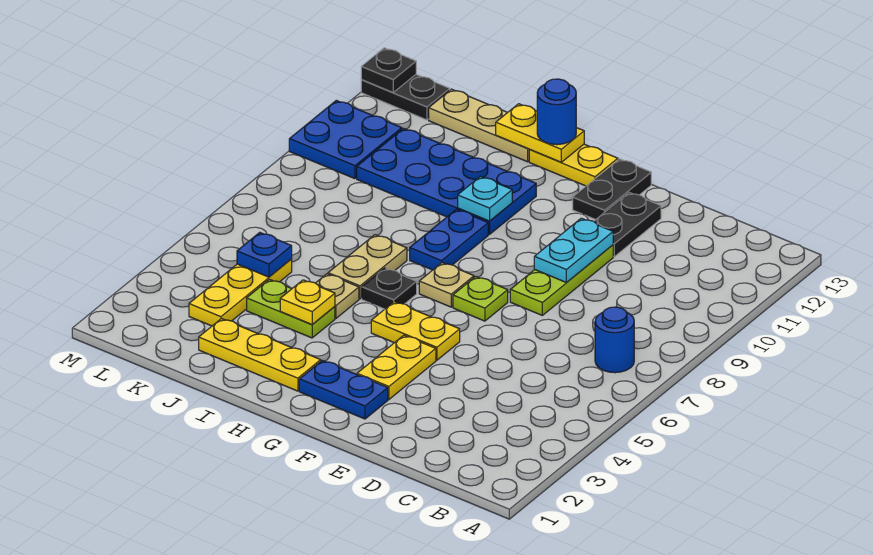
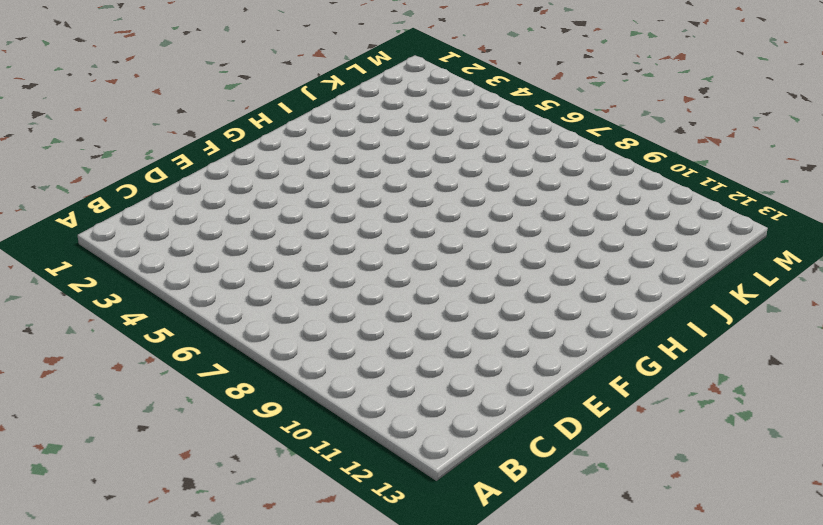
none -> blue round brick B7 level 1
none -> lime plate E8:E10 level 1
none -> black plate E11:E12 level 1

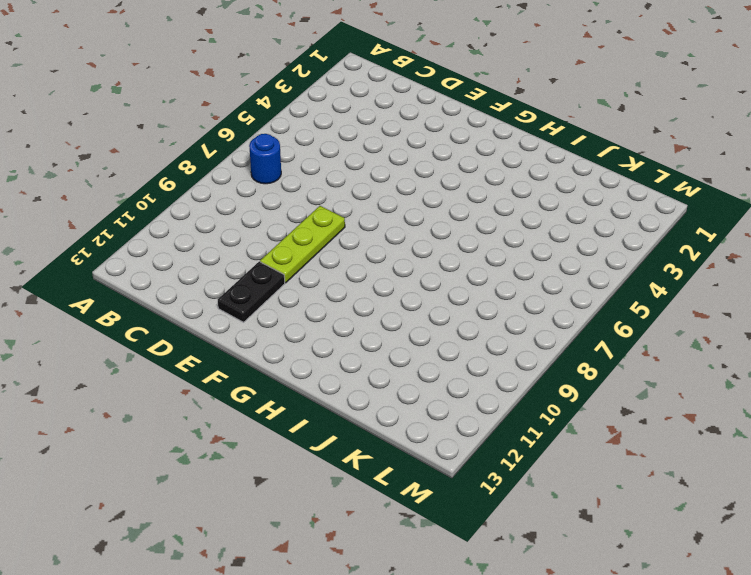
none -> blue plate F2:G2 level 1
none -> yellow plate F3:F4 level 1
none -> yellow plate F5:G5 level 1

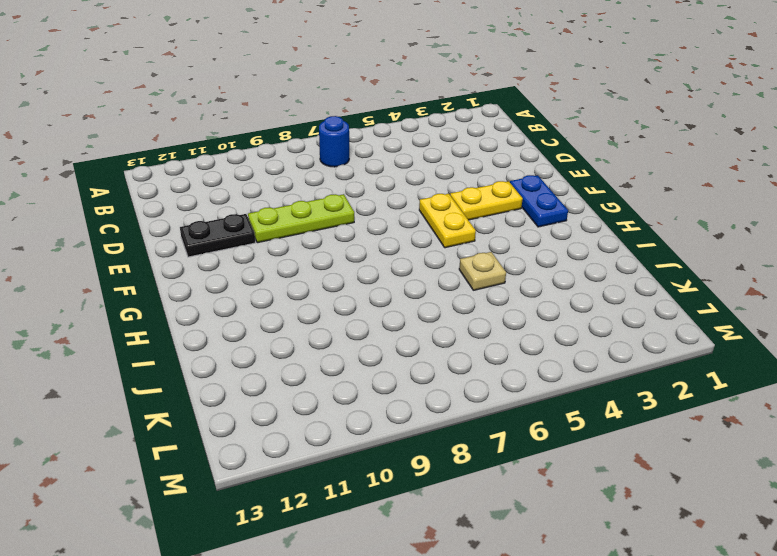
none -> lime plate F7 level 1
none -> black plate F12:F13 level 1
none -> tan plate G7 level 1

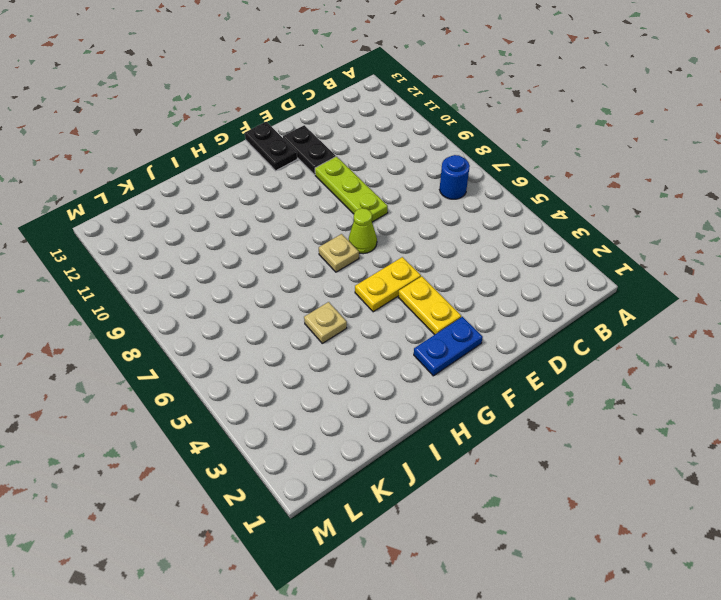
lime cone F7 level 1 -> lime plate F7 level 1
none -> yellow plate G13:H13 level 1
none -> yellow plate H2:J2 level 1
none -> black plate H6 level 1

